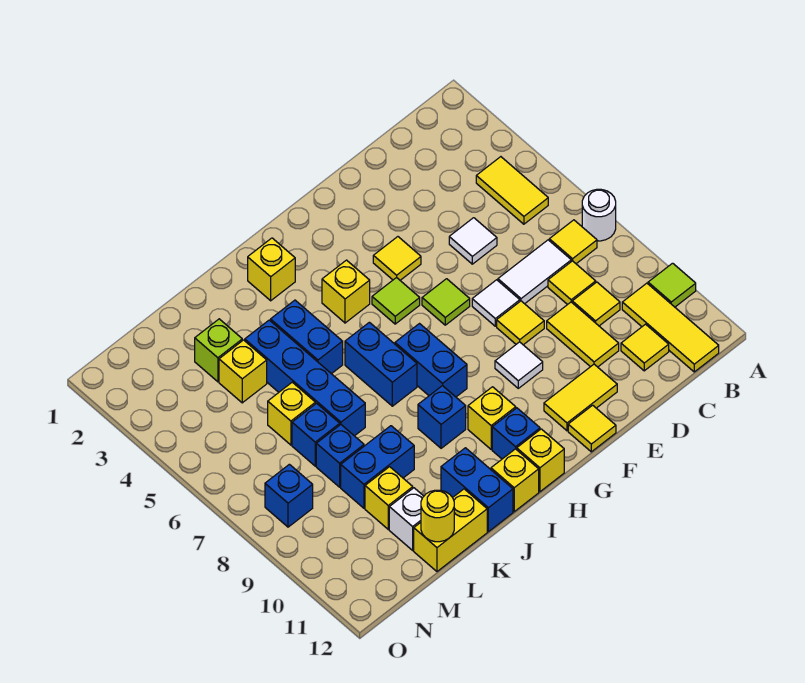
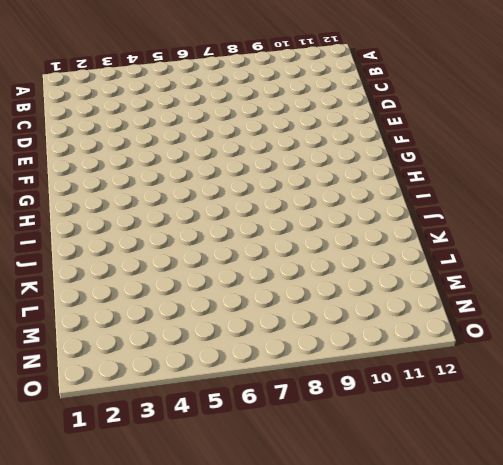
none -> white round brick A7 level 1
none -> lime tile A10 level 1
none -> yellow tile B4:B5 level 1
none -> yellow tile B7 level 1

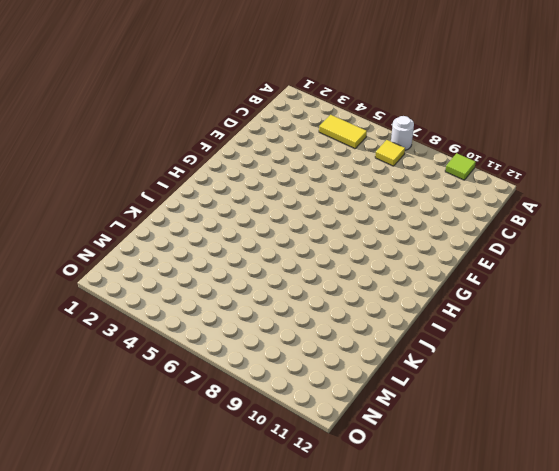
none -> yellow tile B10:B12 level 1
none -> white tile C7:D7 level 1
none -> yellow tile C8 level 1
none -> yellow tile C9 level 1

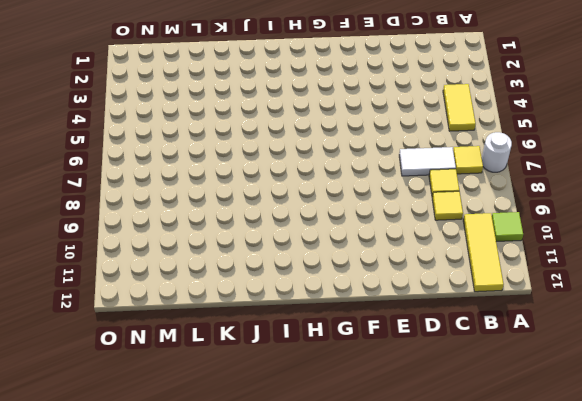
none -> yellow tile C11 level 1
none -> white tile D5 level 1
none -> yellow tile D9:D10 level 1
none -> white tile E7 level 1

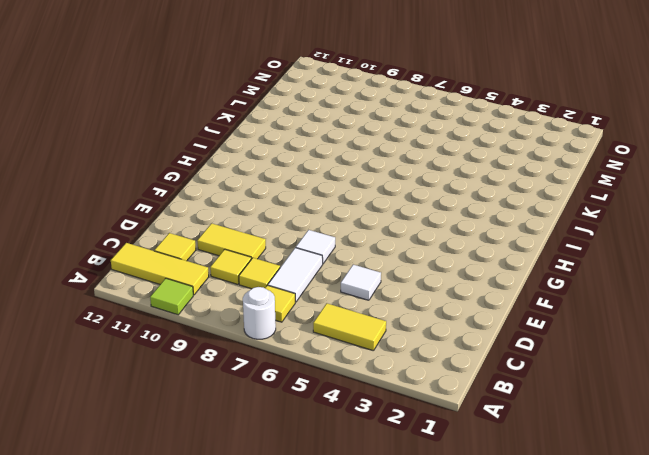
none -> yellow tile E8 level 1
none -> yellow tile E11:F11 level 1
none -> yellow tile F4 level 1
none -> lime tile F6 level 1

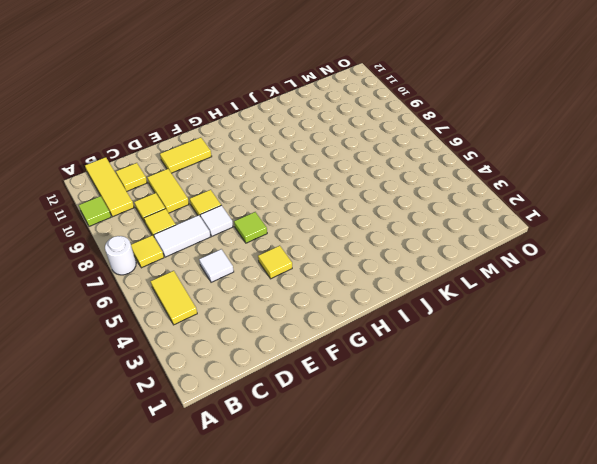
none -> white tile F9 level 1
none -> yellow tile F12 level 1
none -> lime tile G5 level 1
none -> yellow brick H4 level 1

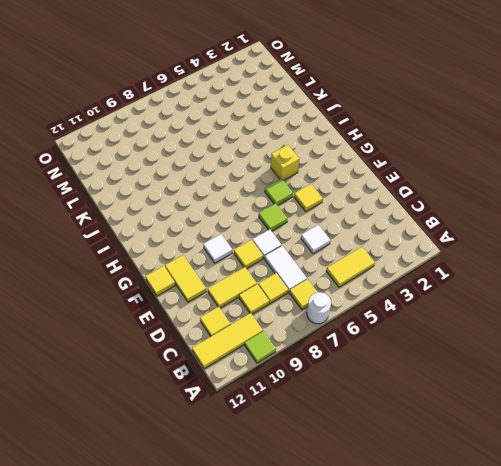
none -> blue brick H7:H8 level 1
none -> yellow brick H10 level 1
none -> blue brick H11 level 1
none -> yellow brick H12 level 1

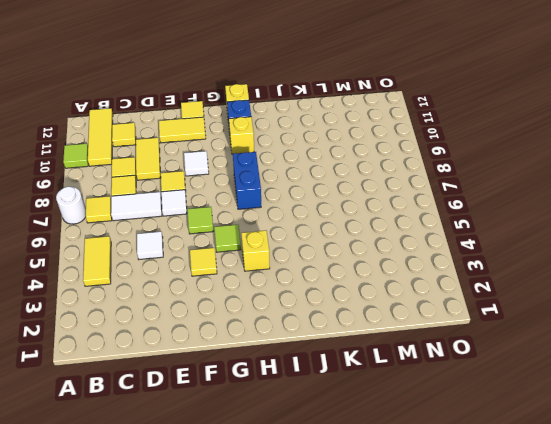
none -> yellow brick I2 level 1
none -> blue brick I6:I7 level 1
none -> blue brick I9 level 1
none -> yellow brick I12 level 1

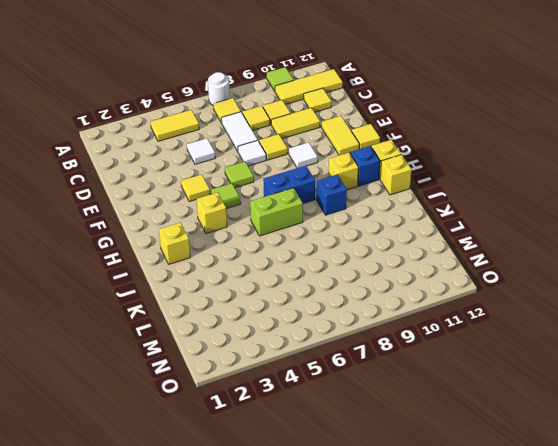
lime brick I6:I7 level 1 -> blue brick I6:I7 level 1
none -> blue brick J4:J5 level 1
none -> blue brick J11:J12 level 1
none -> blue brick K4:K7 level 1
none -> blue brick K9:L9 level 1

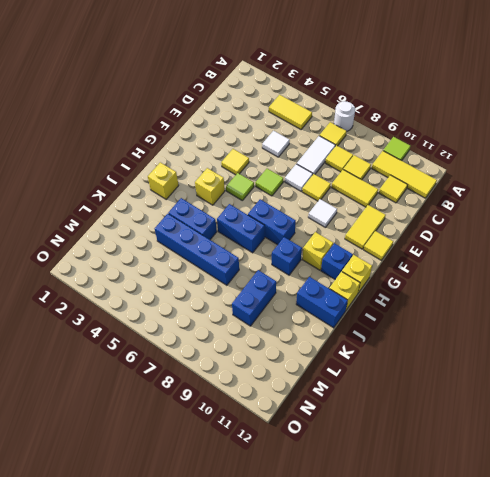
none -> yellow brick K12:L12 level 1
none -> lime brick L3 level 1
none -> yellow brick L4 level 1
none -> yellow brick L6 level 1

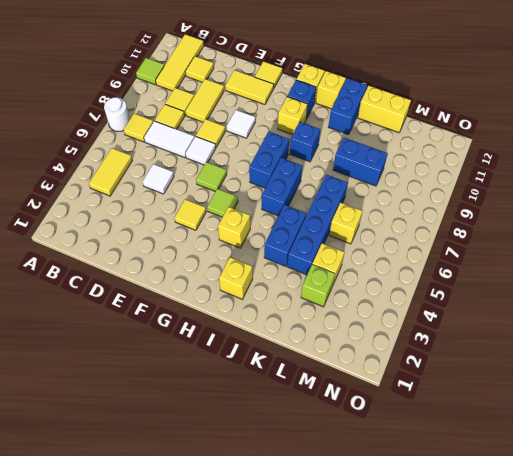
none -> blue brick L7 level 1
none -> blue brick L8 level 1
none -> yellow brick L10 level 1
none -> white brick L11 level 1

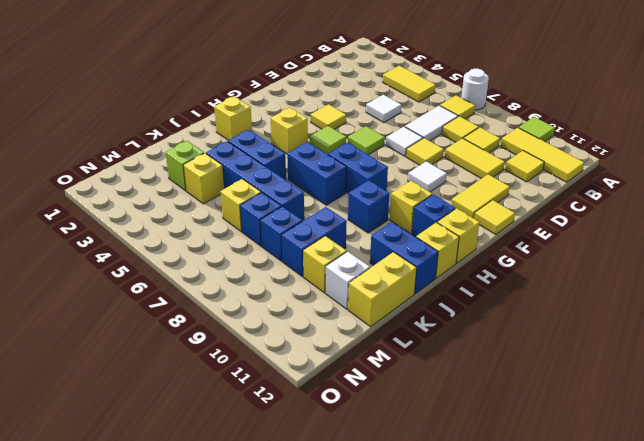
none -> blue brick N8 level 1
none -> yellow round brick L12 level 2

